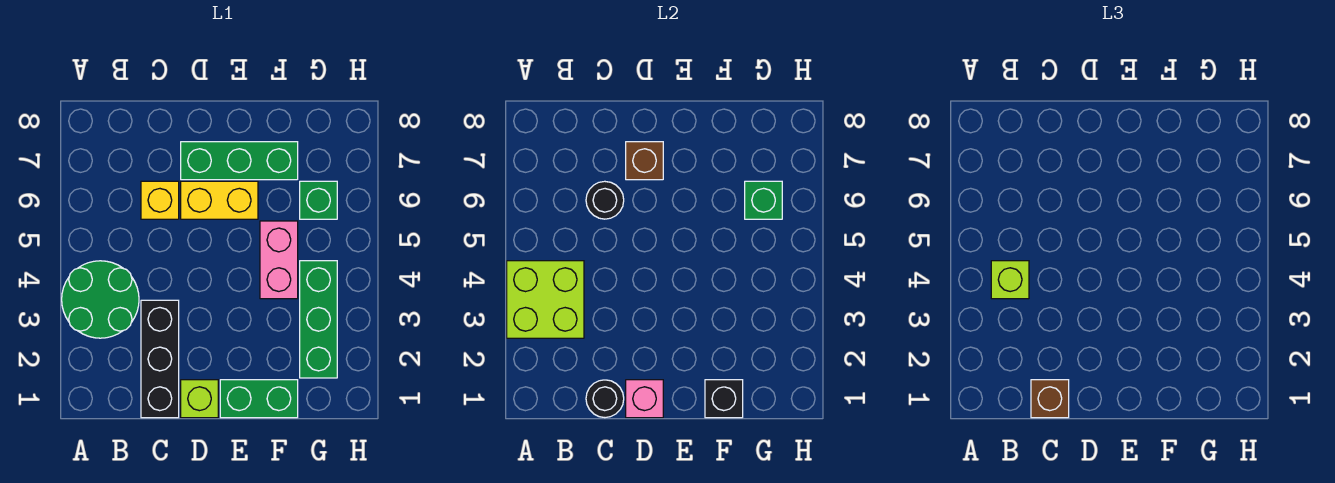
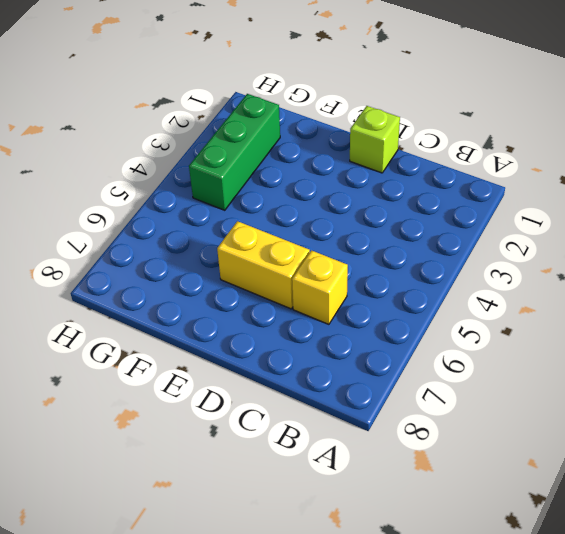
none -> green round brick A3:B4 level 1
none -> black brick C1:C3 level 1
none -> green brick D7:F7 level 1

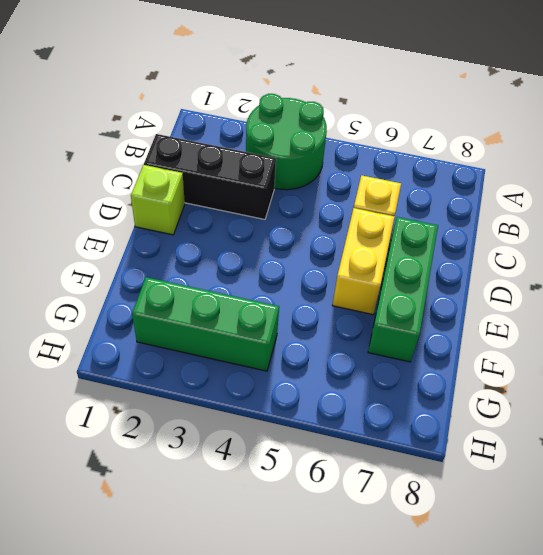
none -> green brick E1:F1 level 1
none -> pink brick F4:F5 level 1
none -> green brick G6 level 1

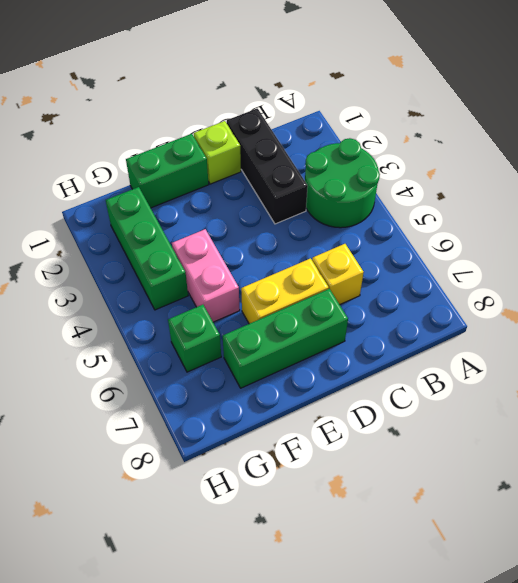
none -> lime brick A3:B4 level 2
none -> black round brick C1 level 2
none -> black round brick C6 level 2

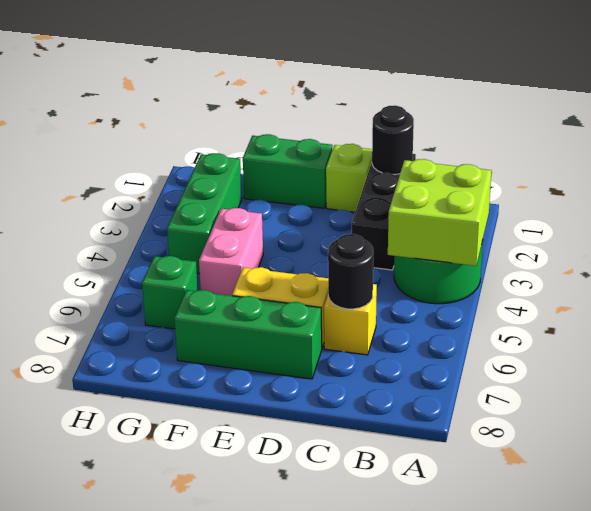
none -> pink brick D1 level 2
none -> brown brick D7 level 2
none -> black brick F1 level 2

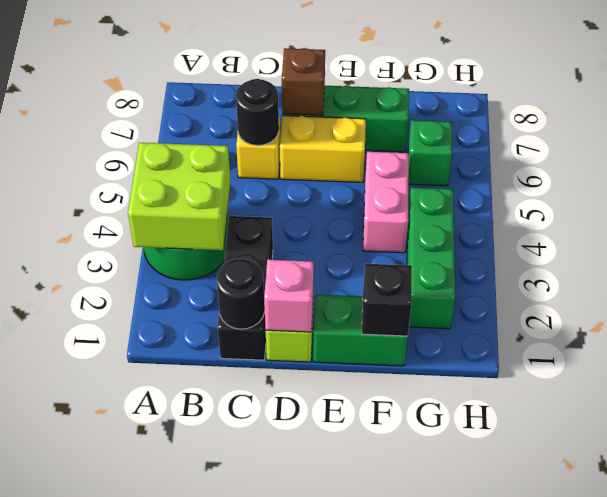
none -> green brick G6 level 2
none -> lime brick B4 level 3
none -> brown brick C1 level 3

